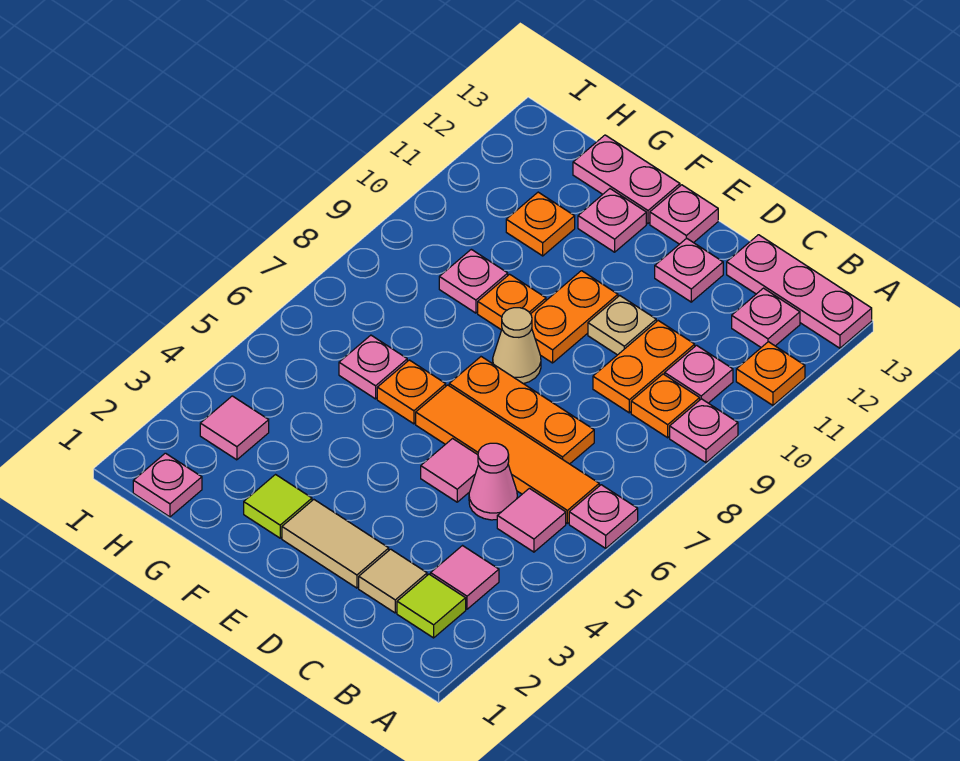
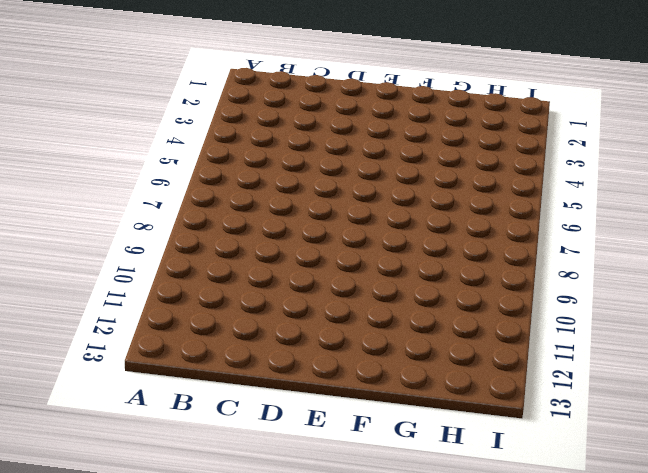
none -> pink plate A6 level 1
none -> pink plate A9 level 1
none -> orange plate A11 level 1
none -> pink plate A13:C13 level 1

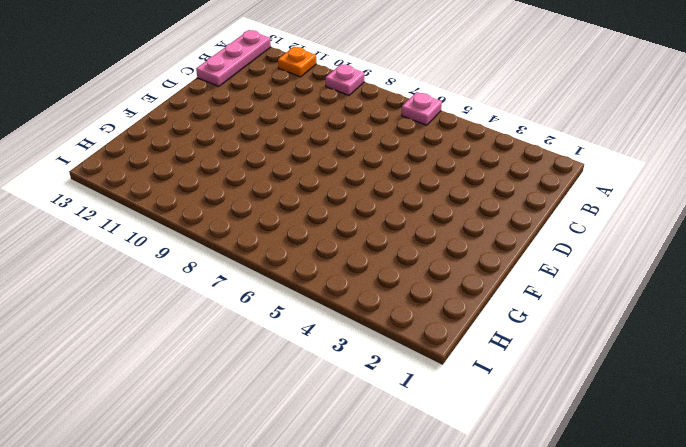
none -> lime tile B2 level 1
none -> pink tile B3 level 1
none -> pink tile B5 level 1
none -> orange tile B6:E6 level 1

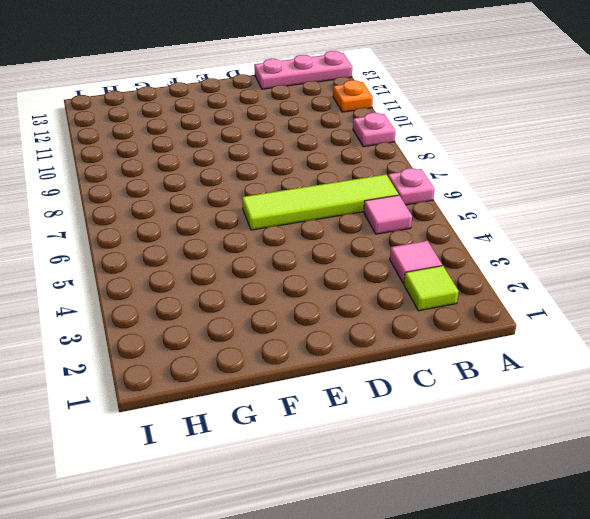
lime tile B6:E6 level 1 -> orange tile B6:E6 level 1
none -> orange plate B9 level 1
none -> pink plate B10 level 1
none -> pink plate B12 level 1
none -> tan tile C2 level 1

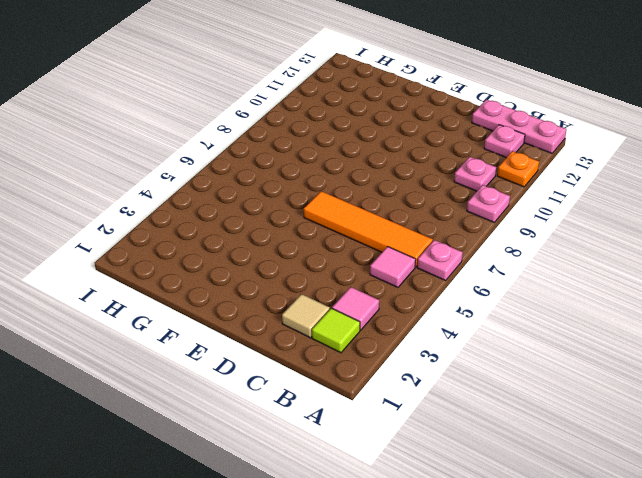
none -> orange plate B9 level 1
none -> pink cone C5 level 1
none -> orange plate C7:E7 level 1
none -> orange plate C9:C10 level 1

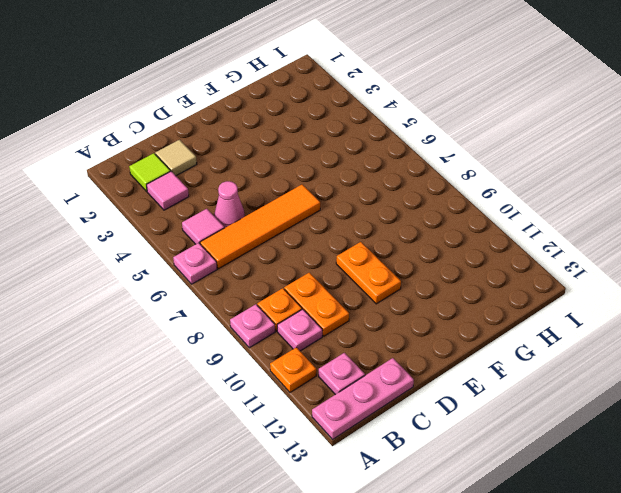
none -> orange plate C7:E7 level 1
none -> tan tile D2:E2 level 1
none -> pink tile D5 level 1
none -> tan plate D10 level 1

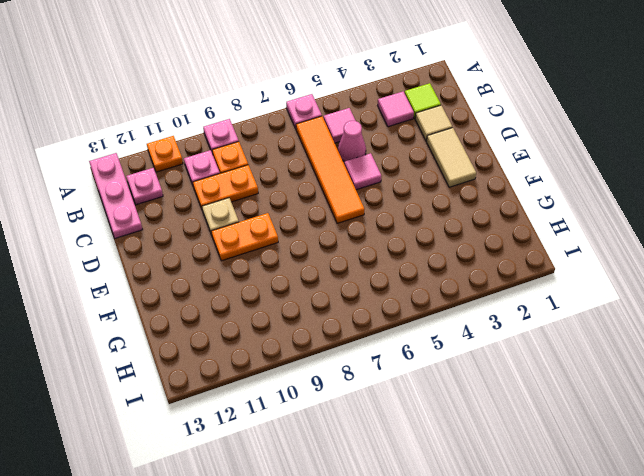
none -> orange plate C7:E7 level 1
none -> pink plate D12 level 1
none -> tan cone E8 level 1
none -> pink plate E13 level 1

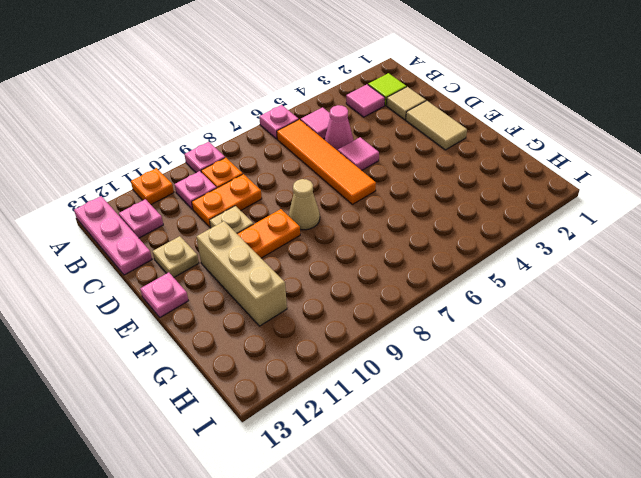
tan plate D12 level 1 -> pink plate D12 level 1
tan brick E11:G11 level 1 -> orange plate G11 level 1
none -> orange plate C7:E7 level 1
none -> lime tile F2 level 1
none -> orange plate F6 level 1
none -> orange plate F9 level 1

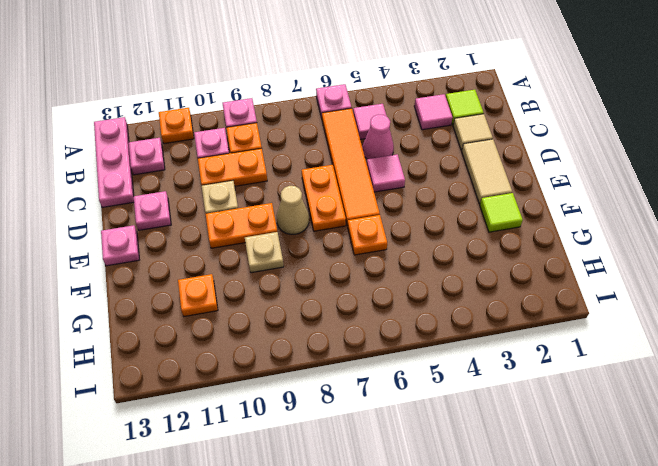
orange plate D7:E7 level 1 -> orange plate C7:E7 level 1
tan plate F9 level 1 -> orange plate F9 level 1
none -> pink plate F12 level 1
none -> pink plate F13:G13 level 1
none -> pink plate G6 level 1
none -> pink plate G9 level 1

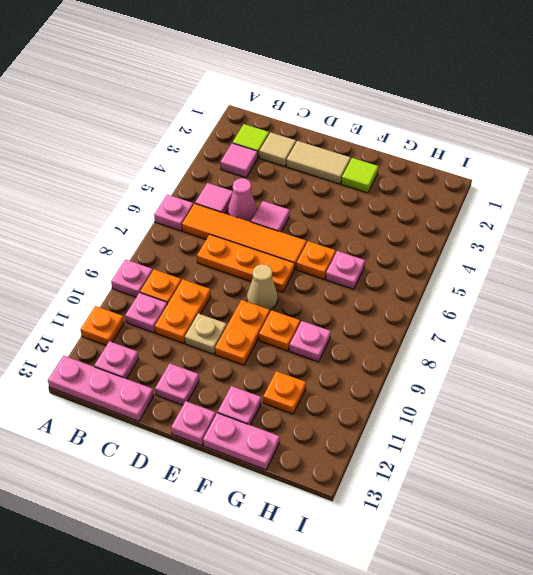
none -> pink plate H1 level 1
none -> pink tile H3 level 1

